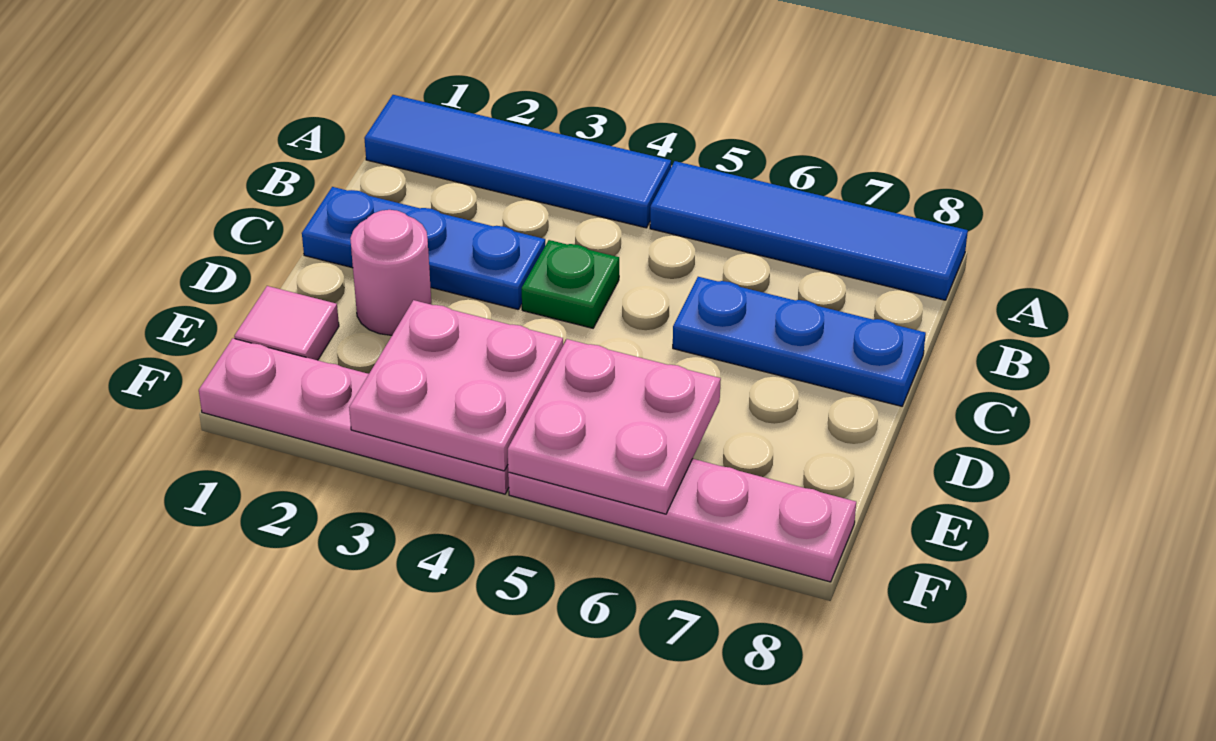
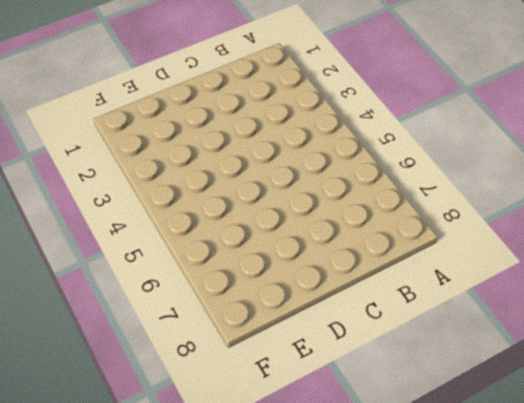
none -> blue tile A1:A4 level 1
none -> blue tile A5:A8 level 1

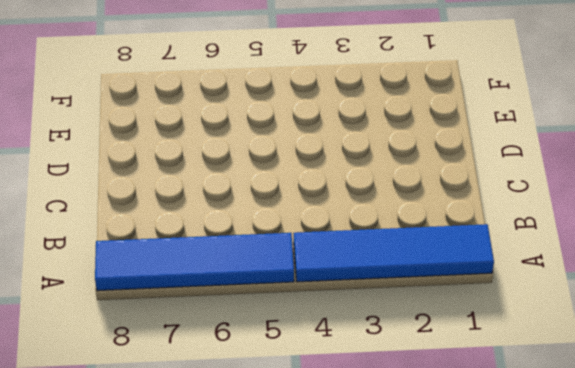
none -> blue plate C1:C3 level 1
none -> green plate C4 level 1

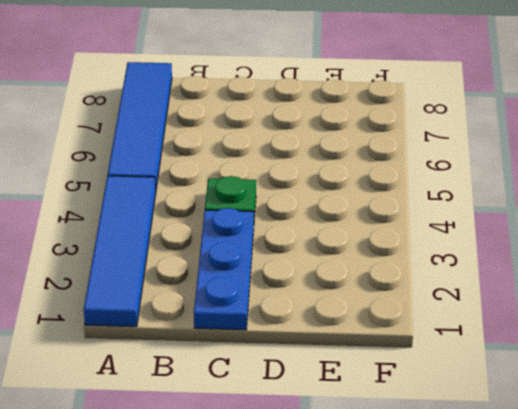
none -> blue plate C6:C8 level 1
none -> pink round brick D2 level 1

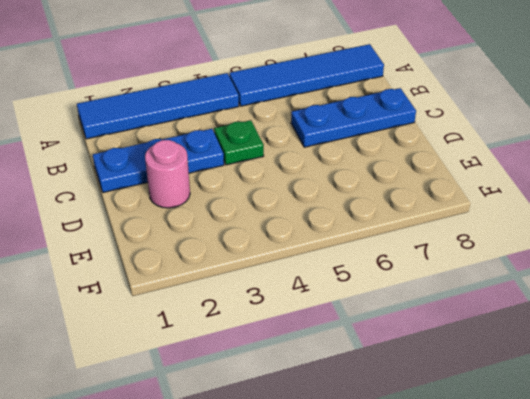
none -> pink tile E1 level 1
none -> pink plate F1:F4 level 1

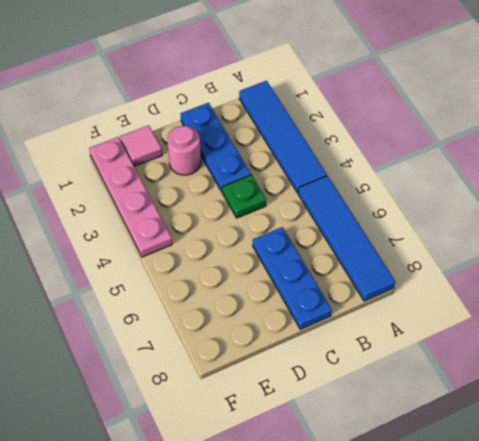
none -> pink plate F5:F8 level 1
none -> pink plate E3:F4 level 2

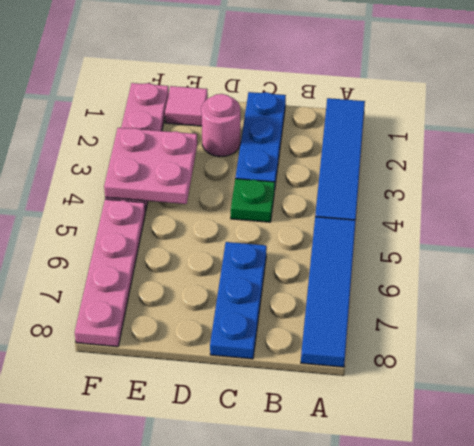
none -> pink plate E5:F6 level 2

